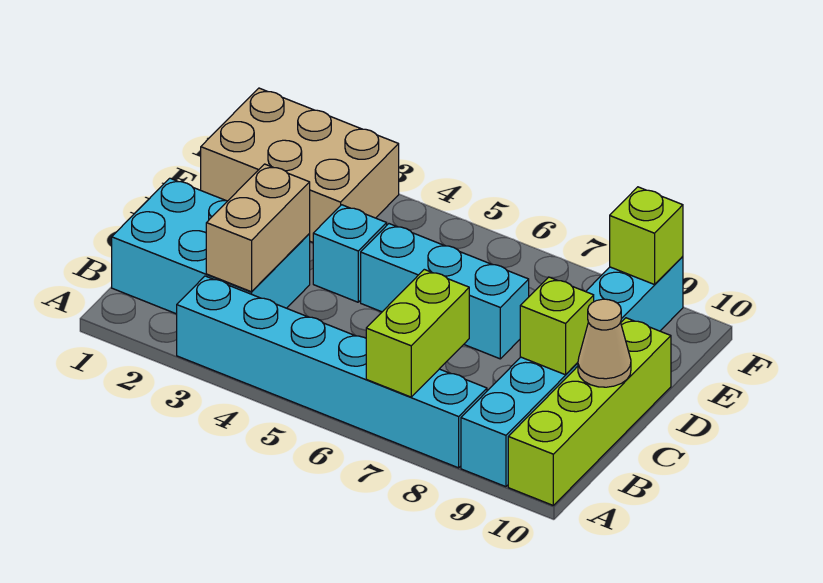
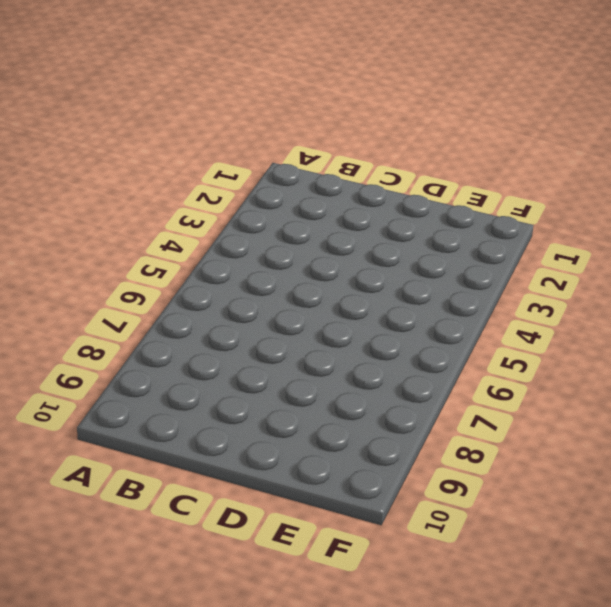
none -> cyan brick A3:A8 level 1
none -> cyan brick A9:F9 level 1
none -> lime brick A10:D10 level 1

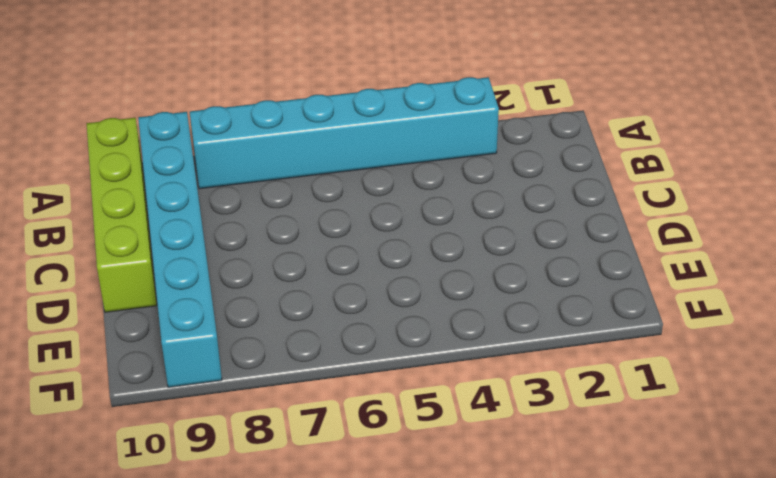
none -> cyan brick B1:C3 level 1
none -> cyan brick D4 level 1
none -> cyan brick D5:D7 level 1

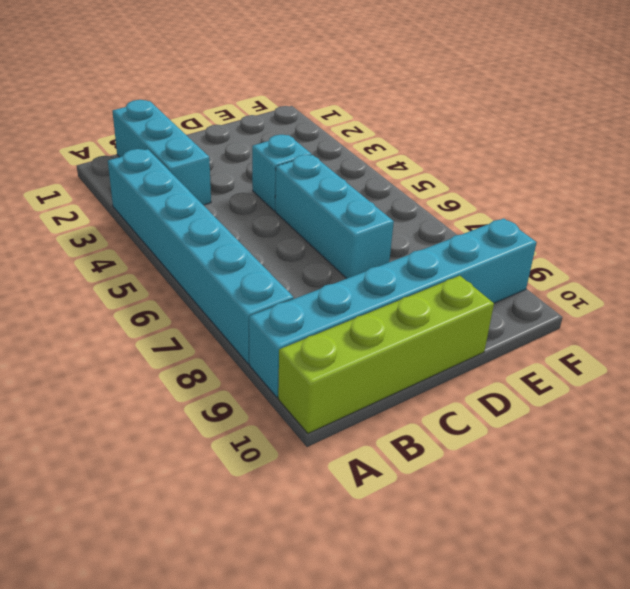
cyan brick B1:B3 level 1 -> cyan brick B1:C3 level 1
none -> tan brick E1:F3 level 1
none -> lime brick A7:B7 level 2
none -> tan brick B3:C3 level 2

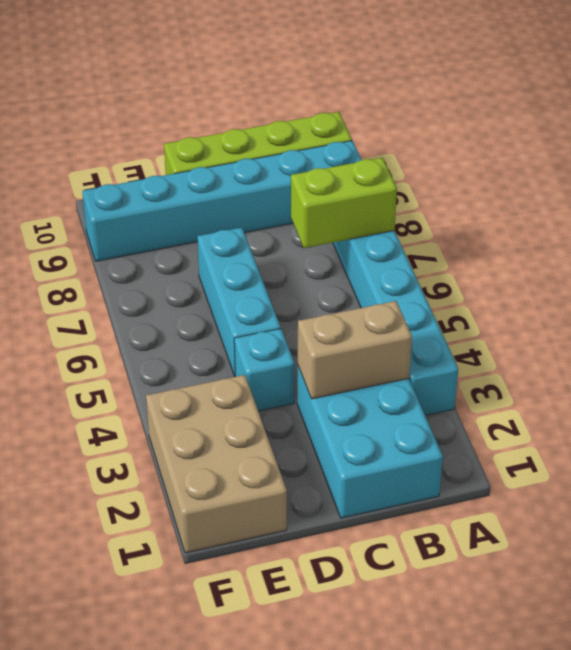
none -> lime brick C9 level 2
none -> tan cone C10 level 2
none -> lime brick F9 level 2

